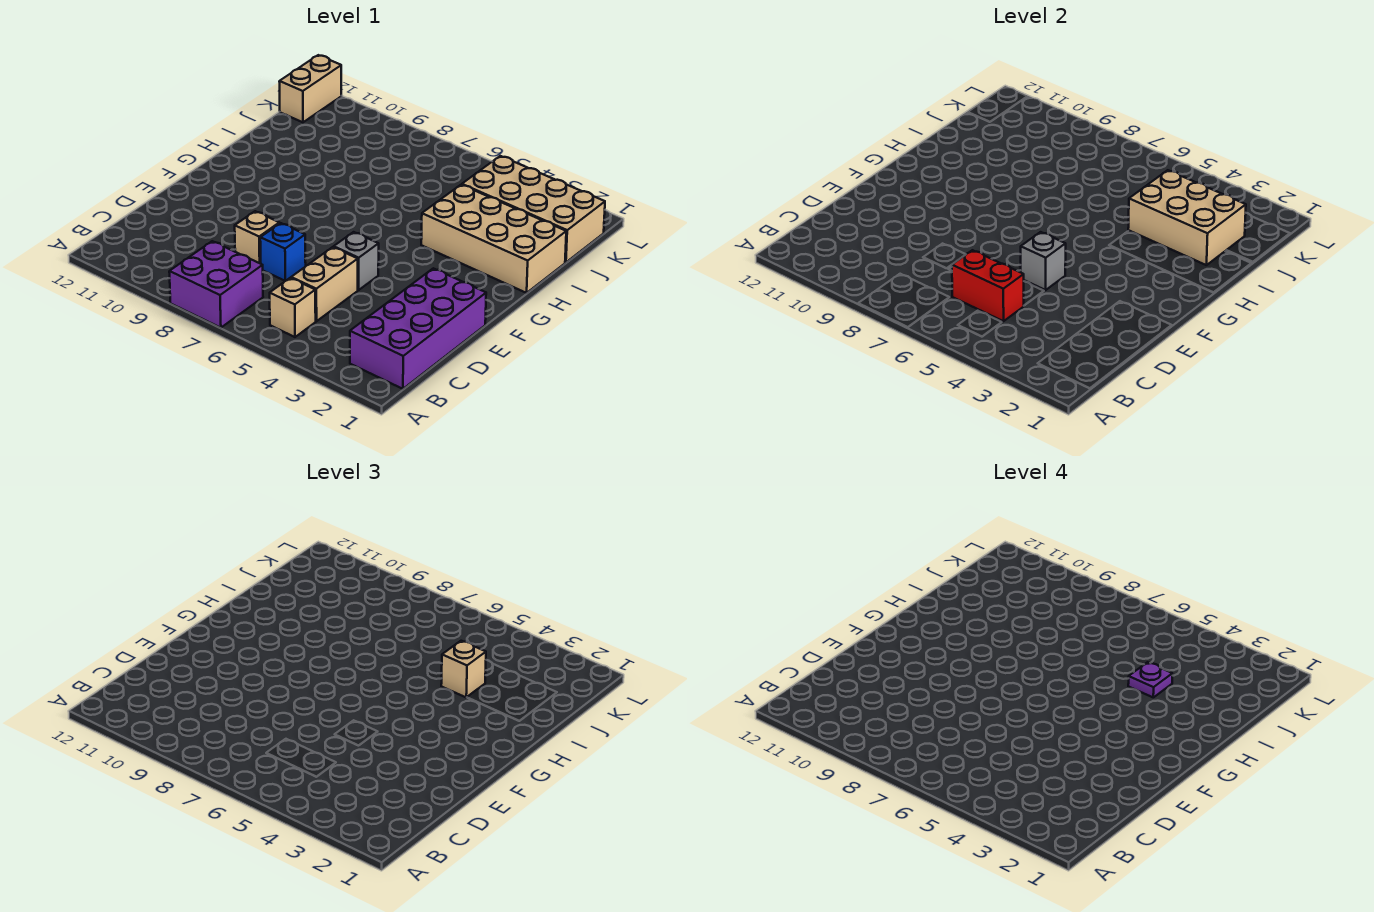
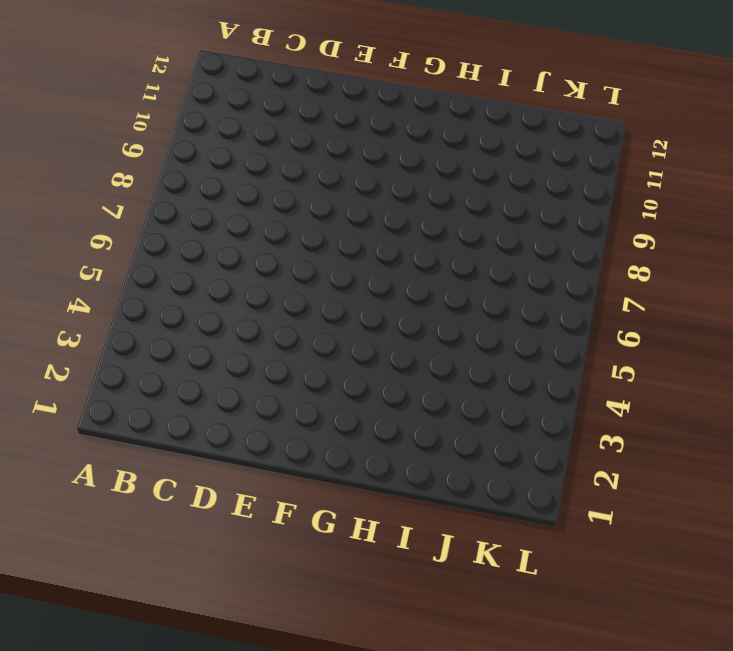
none -> purple brick A7:B8 level 1
none -> purple brick B1:E2 level 1
none -> tan brick B5 level 1

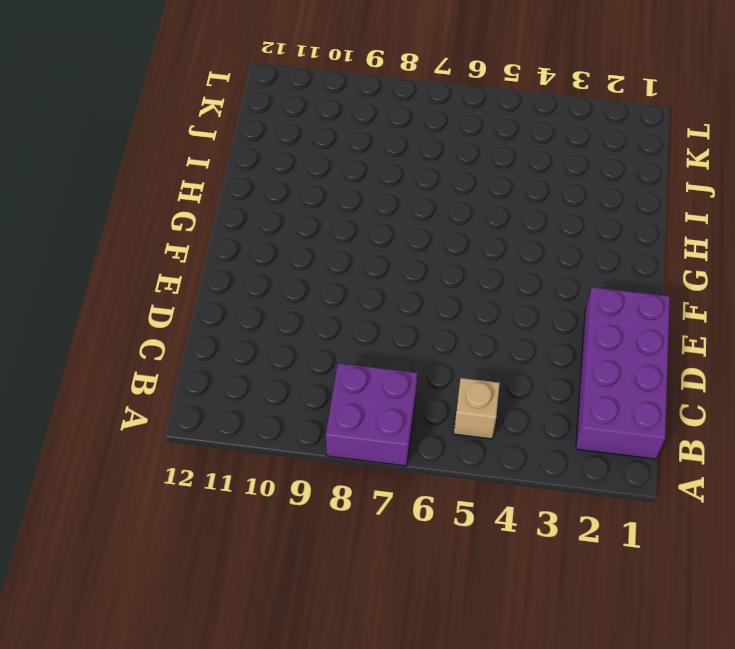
none -> tan brick C5:D5 level 1
none -> blue brick D7 level 1
none -> tan brick D8 level 1

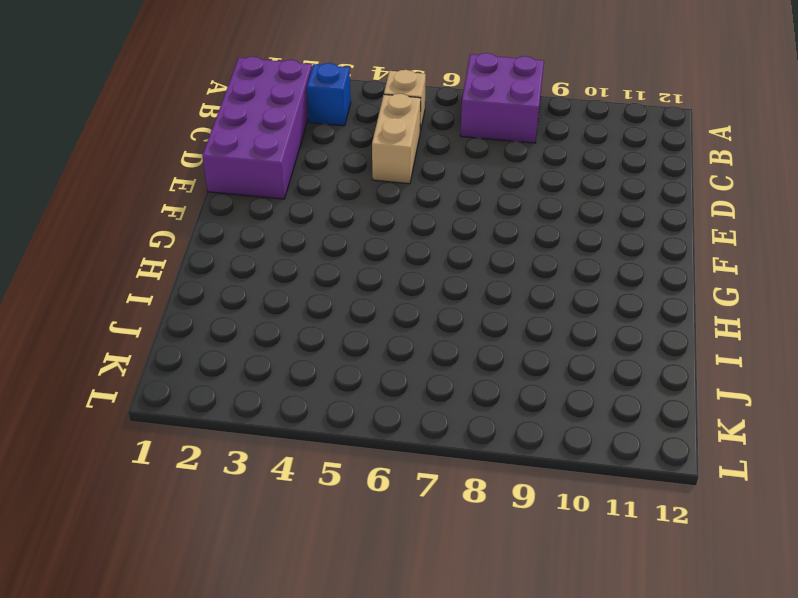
blue brick B3 level 1 -> blue brick D7 level 1
none -> tan brick D8 level 1
none -> grey brick E5 level 1
none -> tan brick H1:I4 level 1

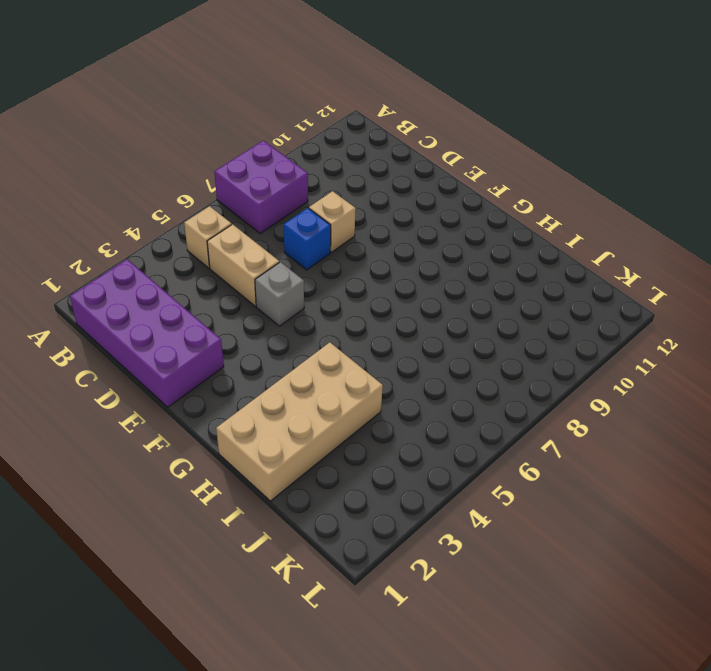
none -> tan brick J1:K4 level 1
none -> tan brick K12:L12 level 1
none -> red brick C5:C6 level 2

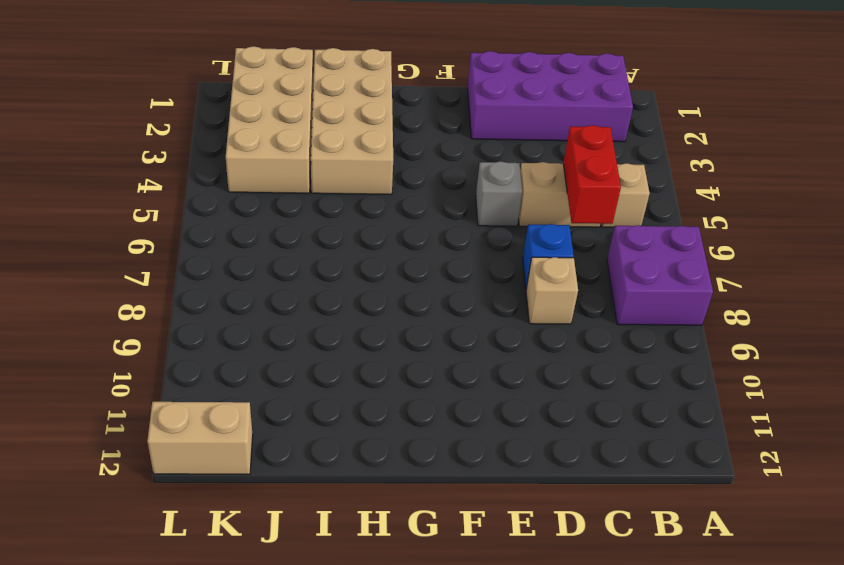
none -> grey brick E5 level 2
none -> tan brick I2:J4 level 2
none -> tan brick I4 level 3

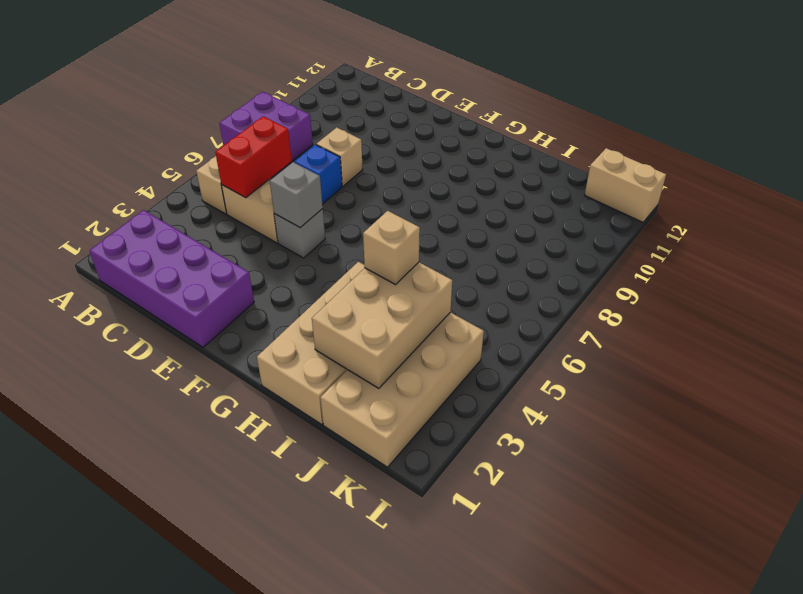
none -> purple plate I4 level 4

